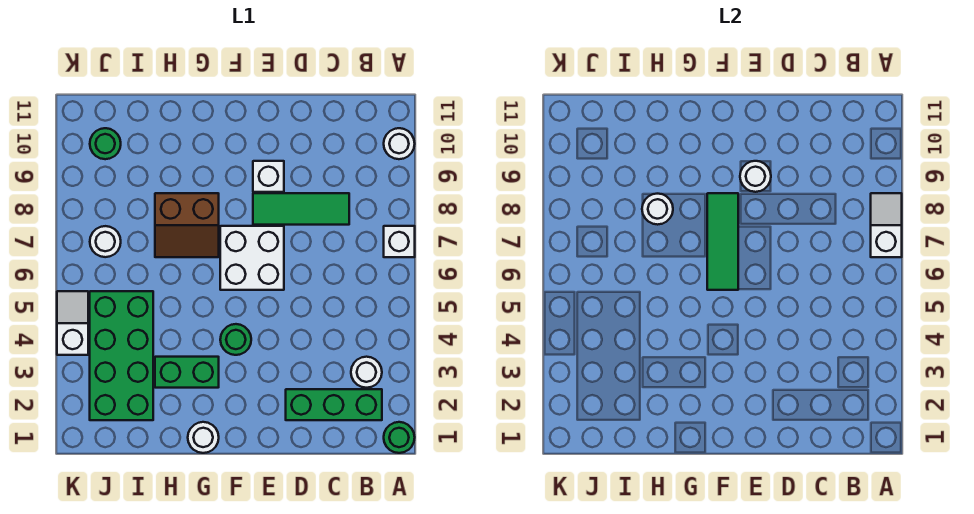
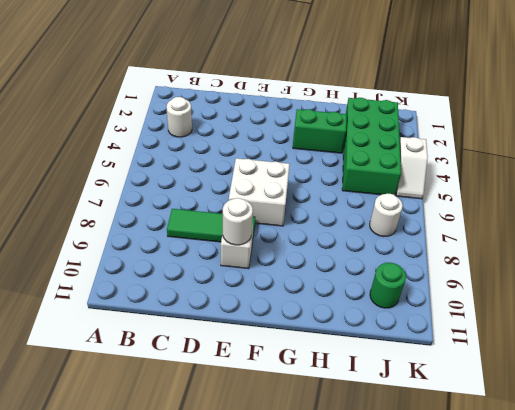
none -> green round brick A1 level 1
none -> white brick A7 level 1
none -> white round brick A10 level 1

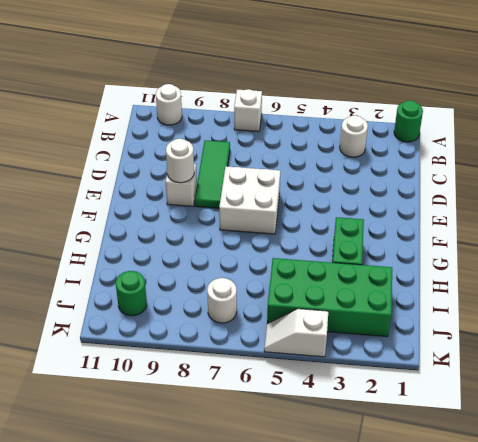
none -> green brick B2:D2 level 1
none -> green round brick F4 level 1
none -> white round brick G1 level 1

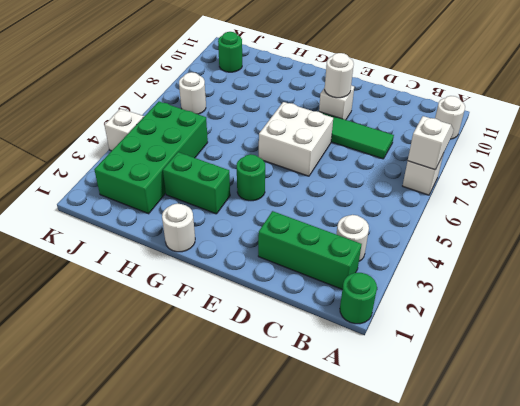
none -> brown slope G7:H8 level 1 top 8
none -> green tile F6:F8 level 2
none -> white round brick H8 level 2

